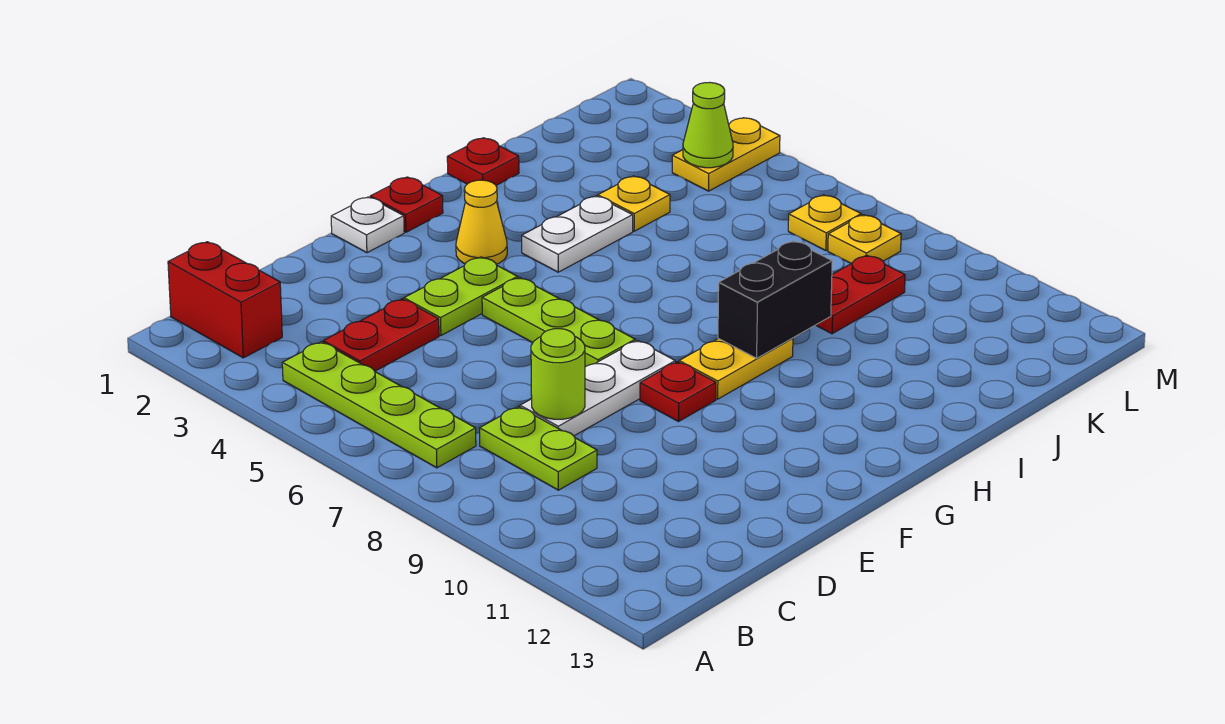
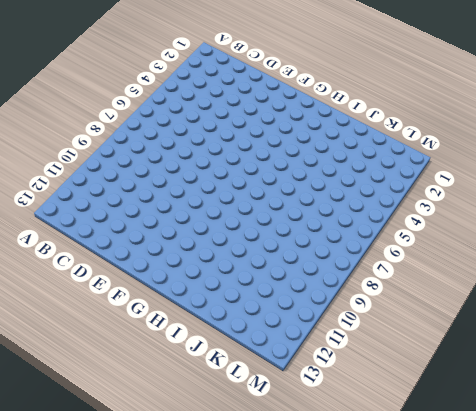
none -> red brick B1:B2 level 1
none -> lime plate B4:B7 level 1
none -> red plate C4:D4 level 1

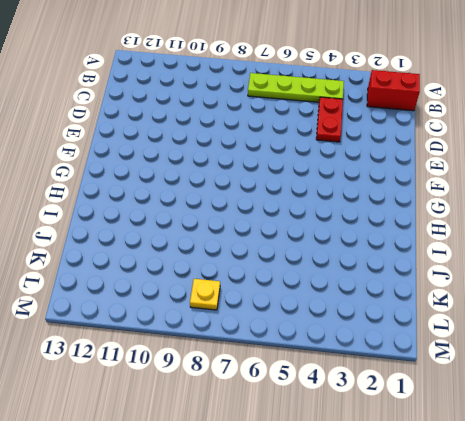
none -> lime plate C8:C9 level 1
none -> white plate D8:F8 level 1
none -> lime plate E4:F4 level 1

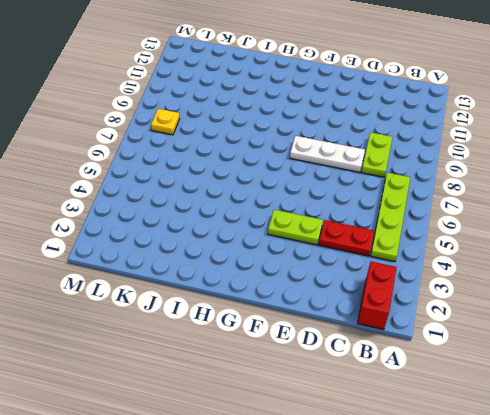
none -> white plate F1 level 1
none -> lime plate F5:F7 level 1
none -> red plate F9 level 1

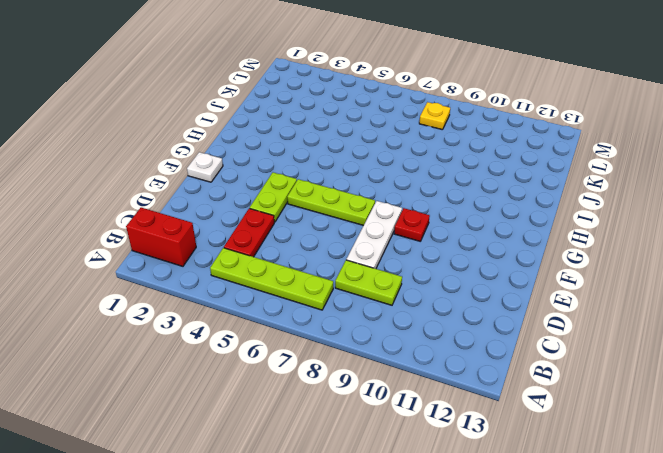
none -> red plate G1 level 1
none -> yellow cone G3 level 1
none -> yellow plate G9:H9 level 1

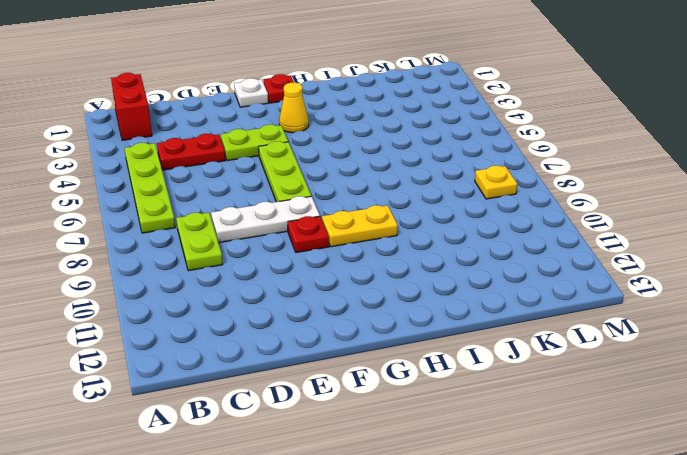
none -> white plate H4:I4 level 1
none -> red plate I1 level 1
none -> yellow plate J4 level 1

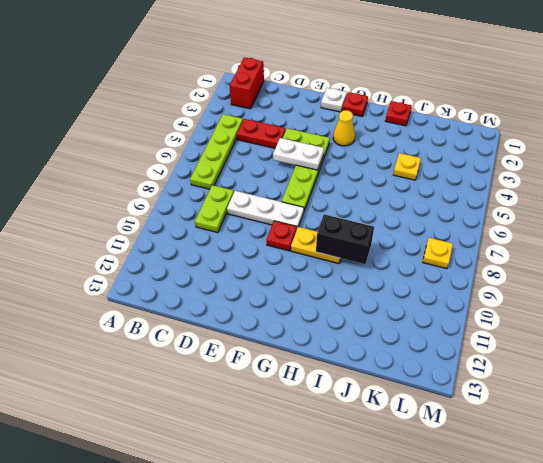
white plate E5:F5 level 2 -> white plate H4:I4 level 1
none -> red plate J9:K9 level 1
none -> yellow plate L4:M4 level 1
none -> yellow plate L7 level 1

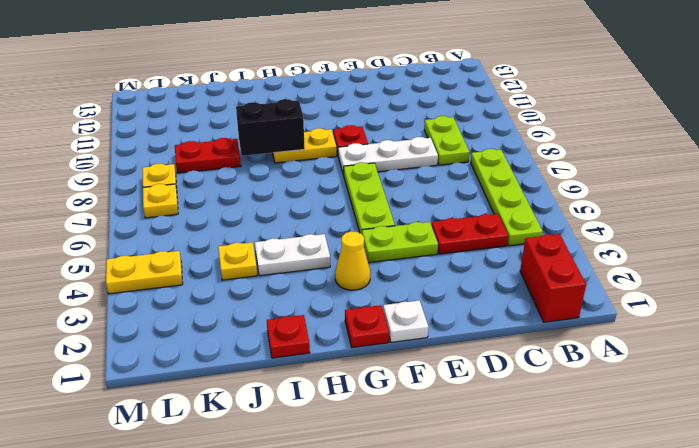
none -> lime round brick D8 level 2
none -> lime cone L4 level 2

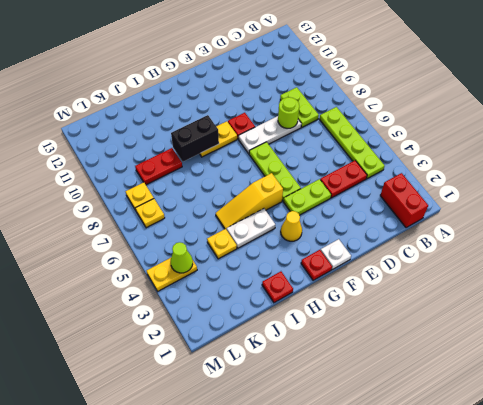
yellow slope G5:I5 level 1 top G -> none

